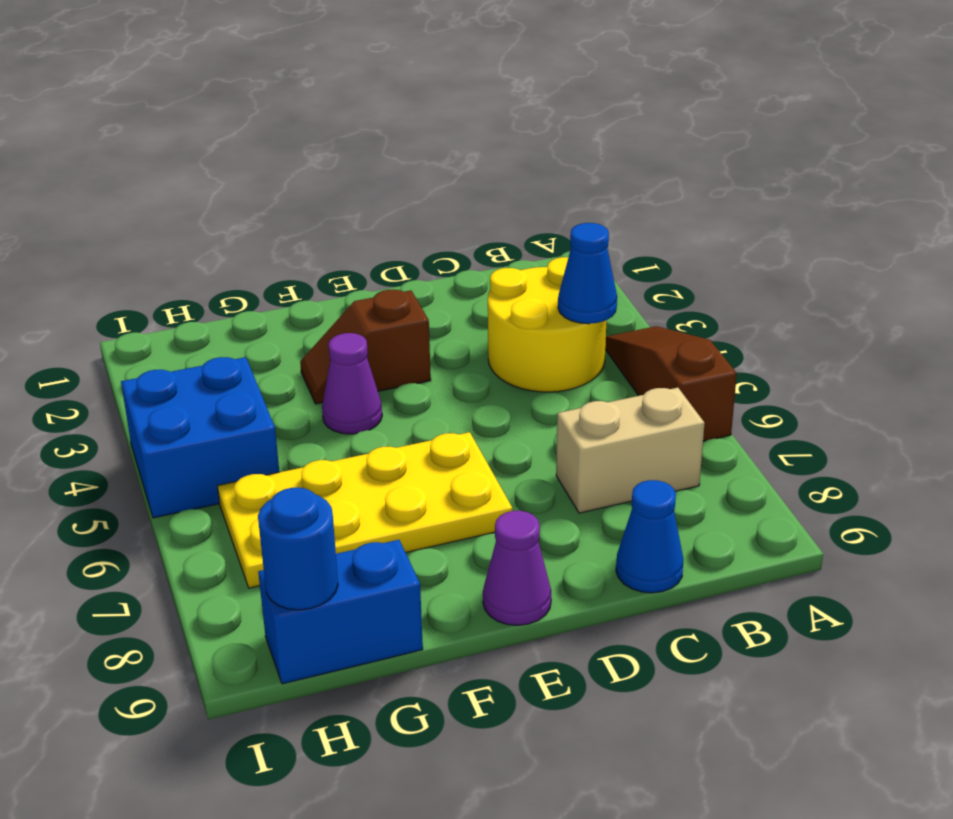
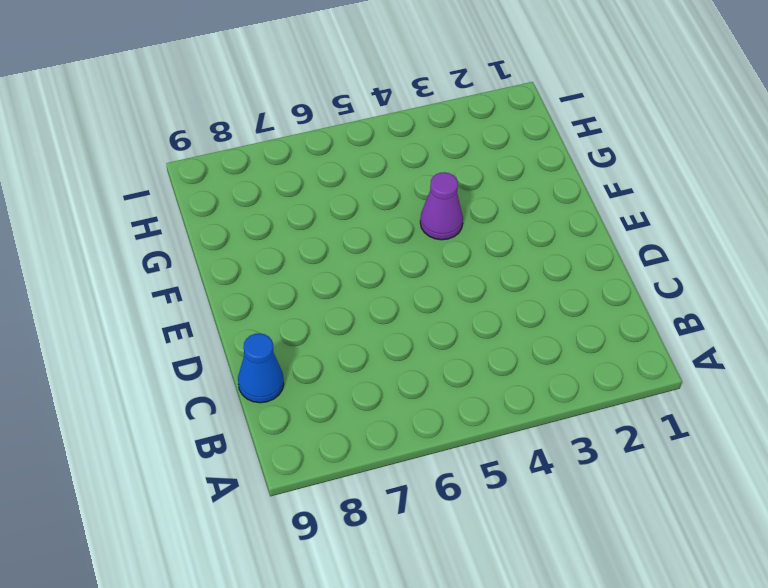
none -> brown slope A4:A6 level 1 top 6
none -> yellow round brick B3:C4 level 1
none -> tan brick B7:C7 level 1

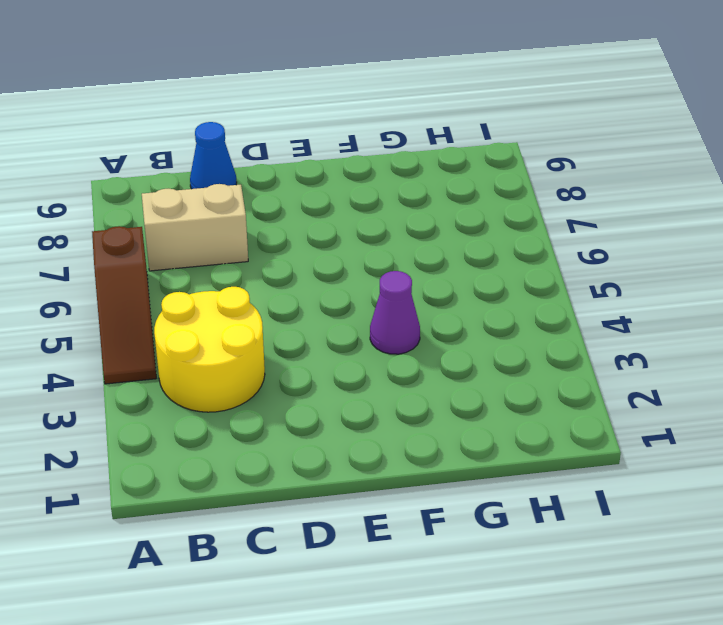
none -> brown slope E3:F3 level 1 top E
none -> yellow plate E6:H7 level 1
none -> purple cone E9 level 1

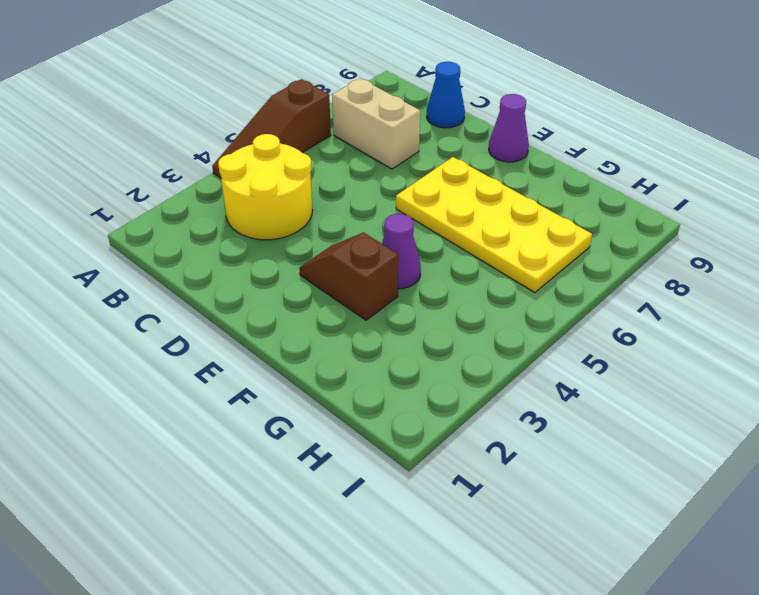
brown slope E3:F3 level 1 top F -> brown slope E3:F3 level 1 top E
none -> blue brick G9:H9 level 1
none -> blue brick H4:I5 level 1
none -> blue cone B4 level 2

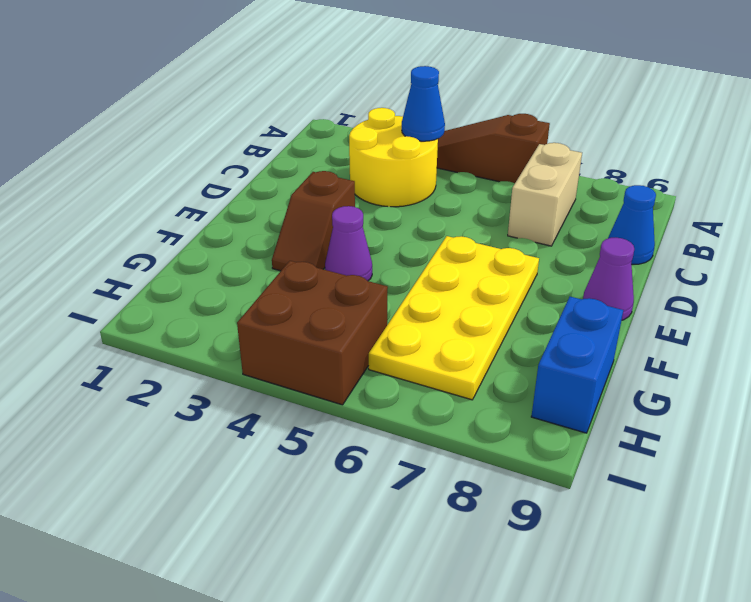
brown brick H4:I5 level 1 -> blue brick H4:I5 level 1
none -> blue round brick H9 level 2

